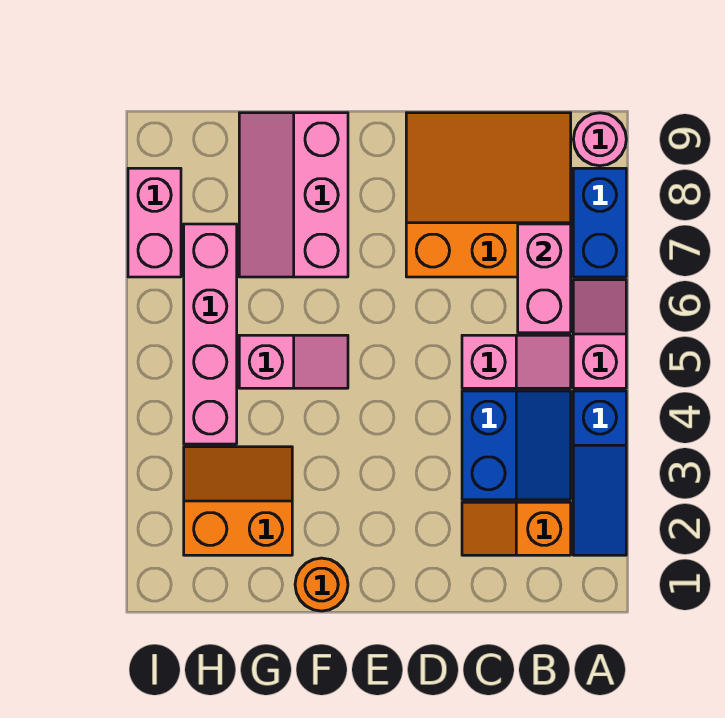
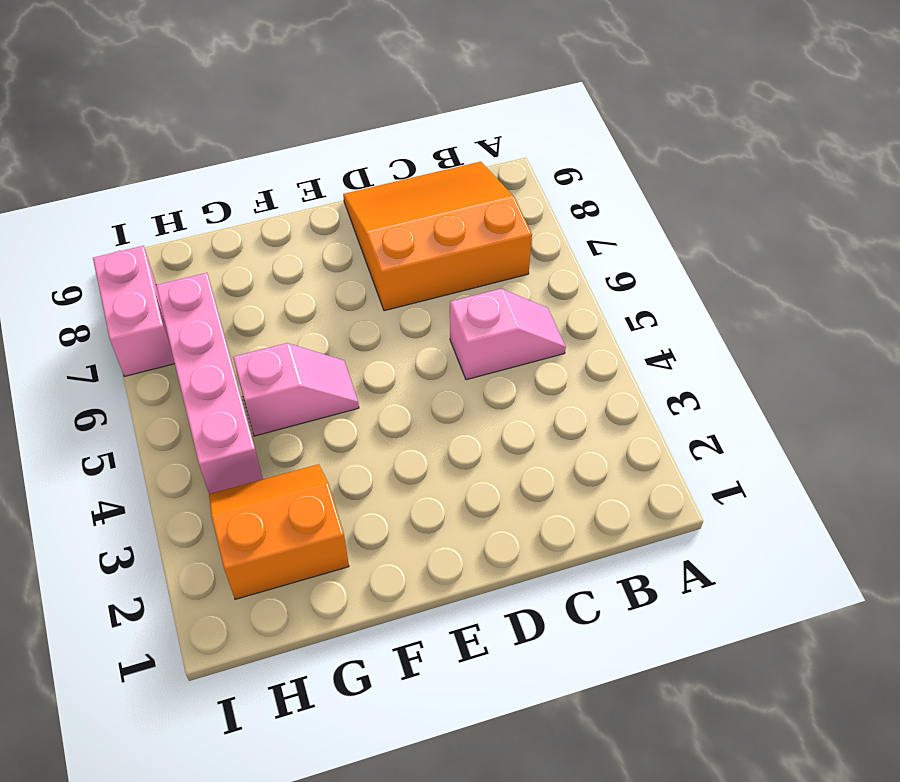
none -> blue slope A2:A4 level 1 top 4
none -> pink slope A5:A6 level 1 top 5
none -> blue brick A7:A8 level 1

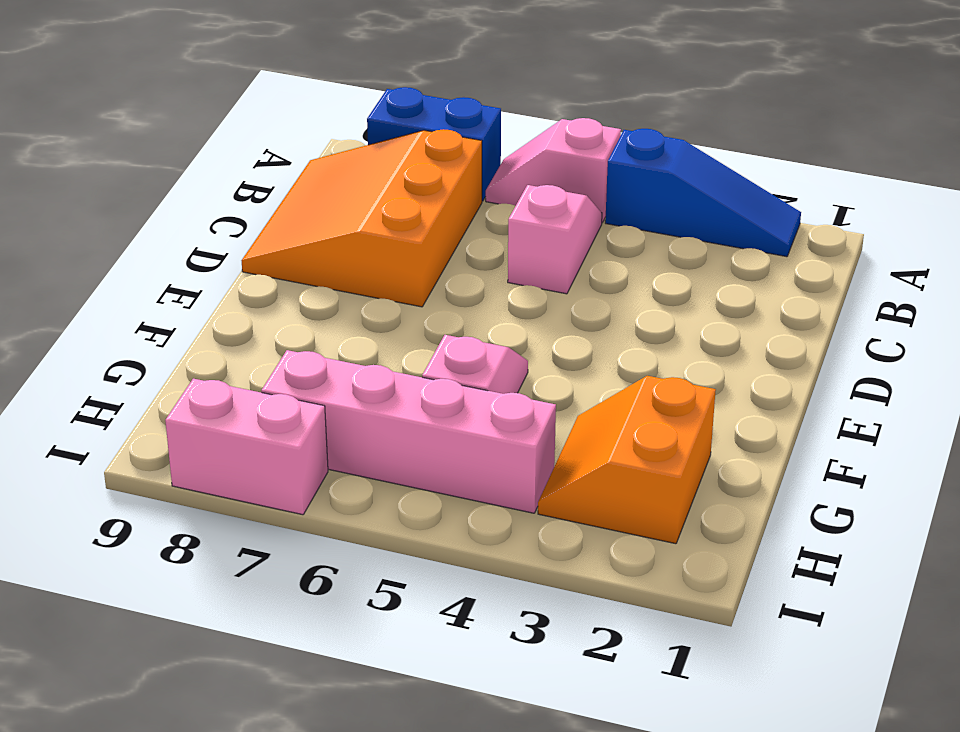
none -> pink round brick A9 level 1
none -> orange slope B2:C2 level 1 top B
none -> blue slope B3:C4 level 1 top C

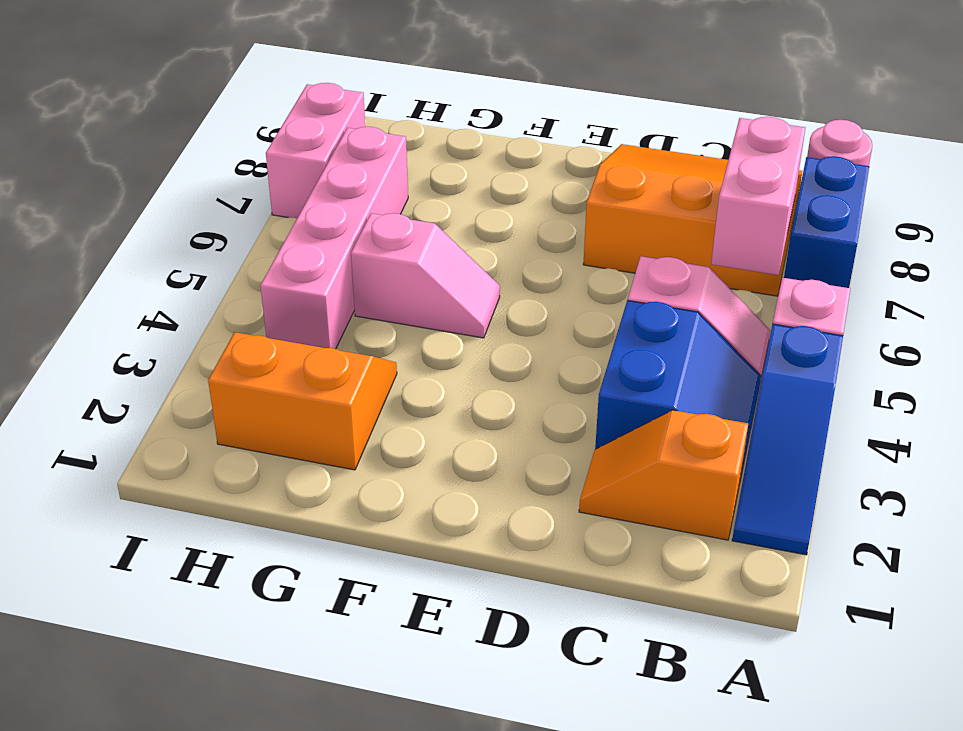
none -> orange round brick F1 level 1
none -> pink slope F7:G9 level 1 top F

